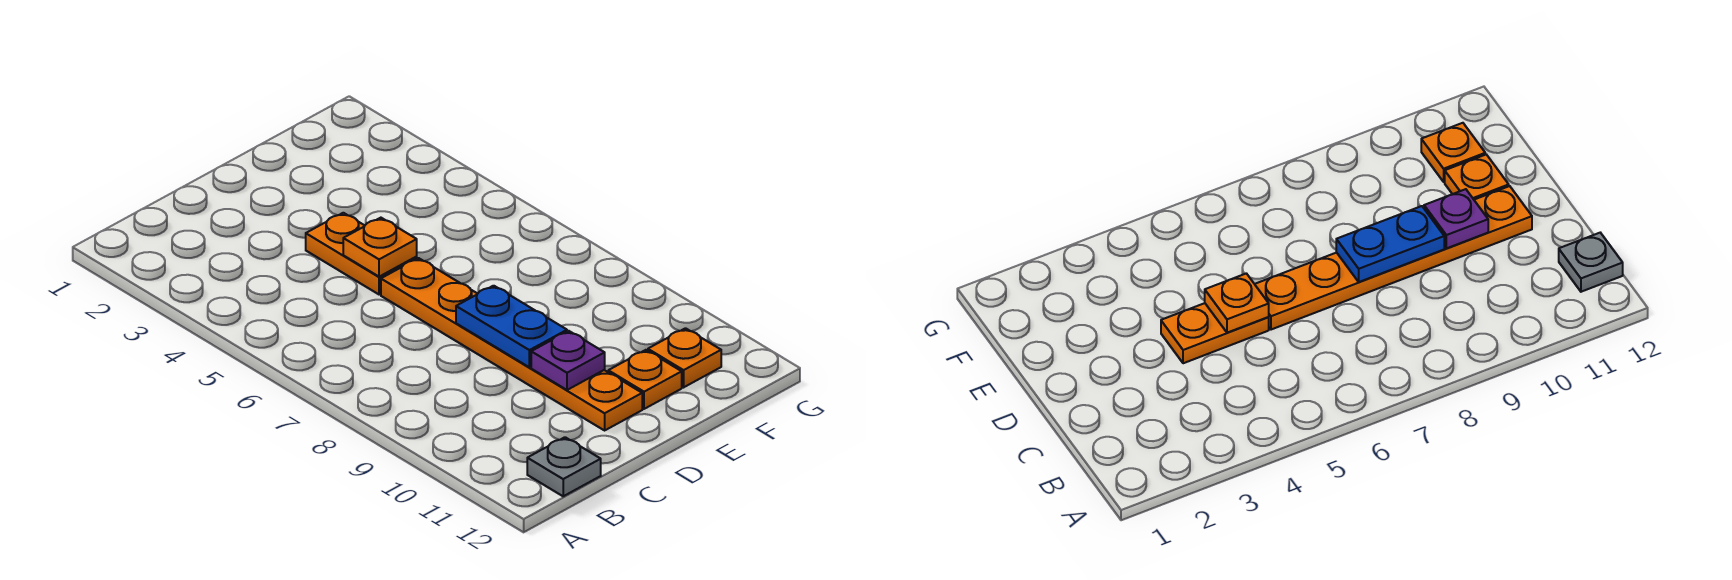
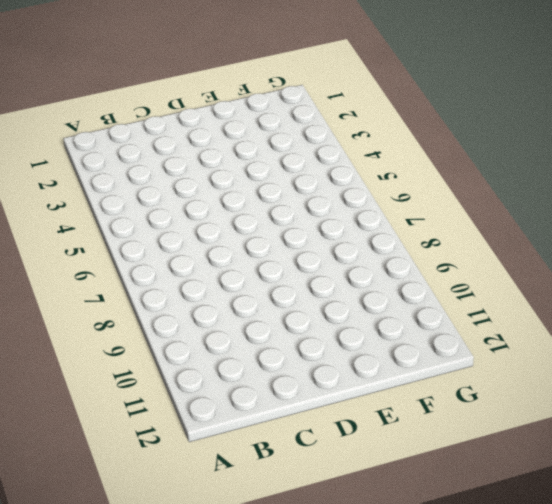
none -> grey plate B12 level 1
none -> orange plate D4:D5 level 1

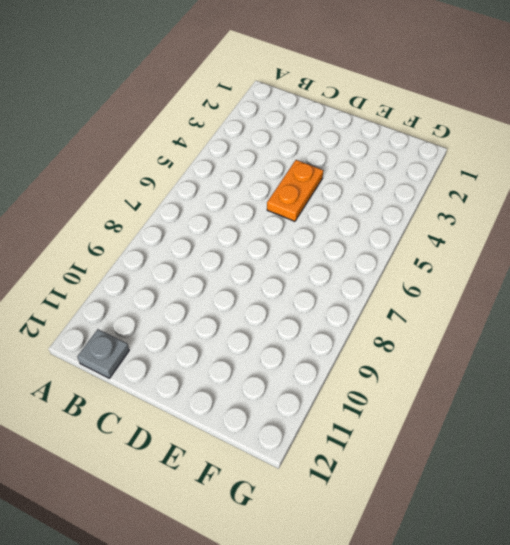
none -> orange plate D6:D11 level 1
none -> orange plate E11 level 1

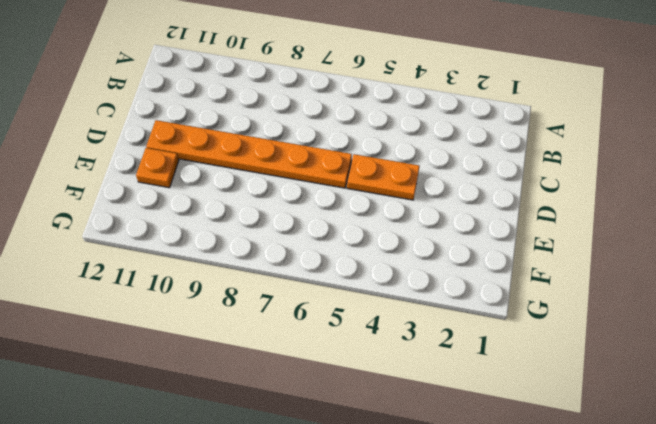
none -> grey plate B12 level 1
none -> orange plate F11 level 1

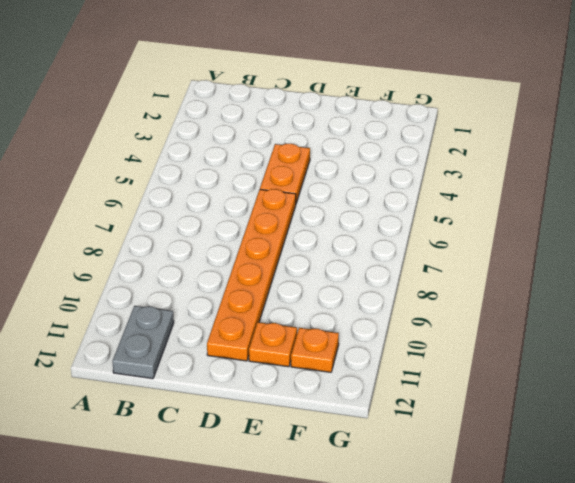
grey plate B11:B12 level 1 -> grey plate B12 level 1
none -> orange plate D5 level 2
none -> blue plate D8:D9 level 2

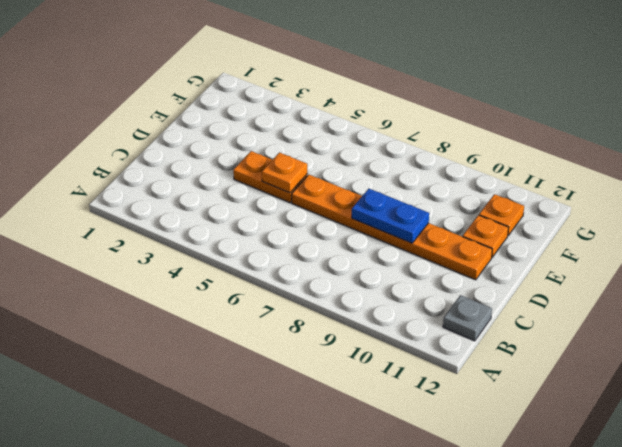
none -> purple plate D10 level 2

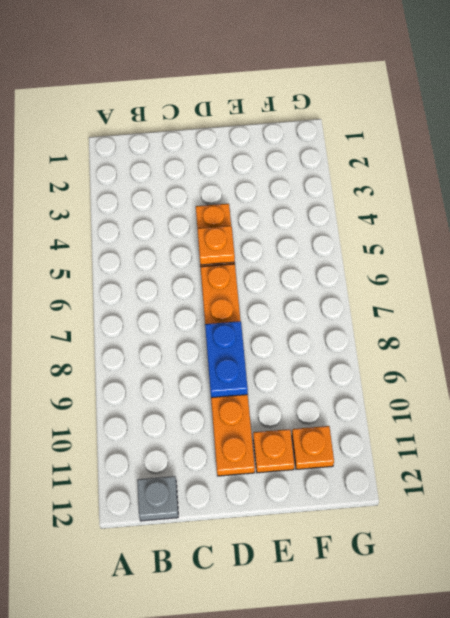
none -> purple plate D10 level 2

